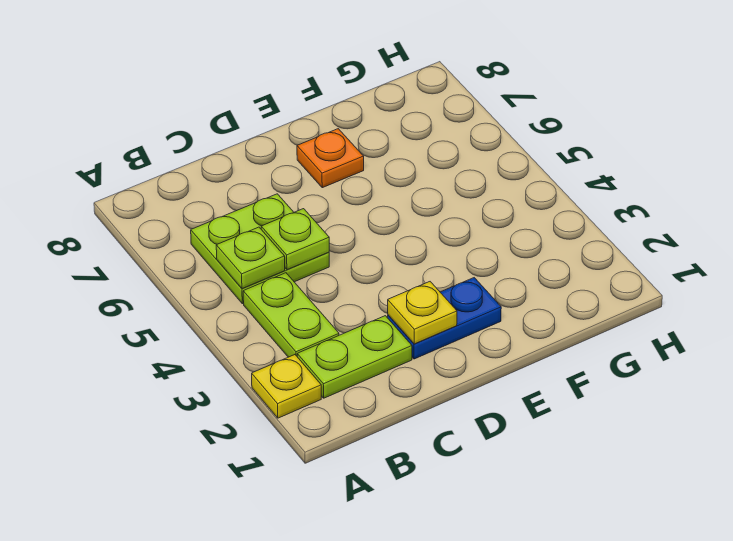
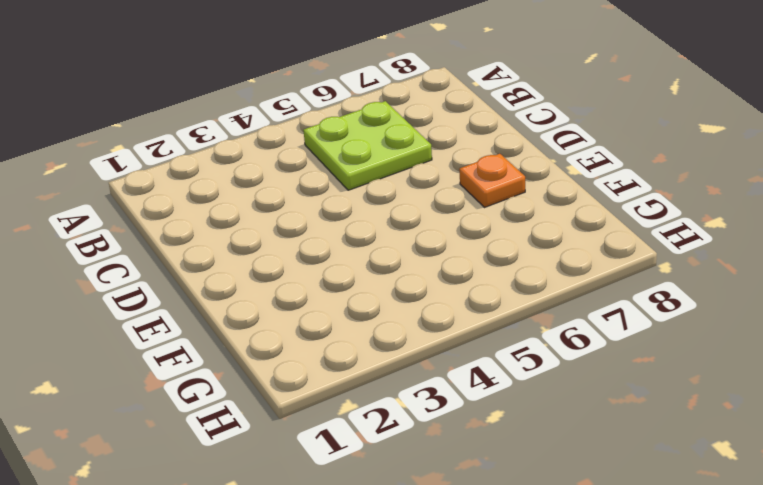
none -> yellow plate A2 level 1
none -> lime plate B2:C2 level 1

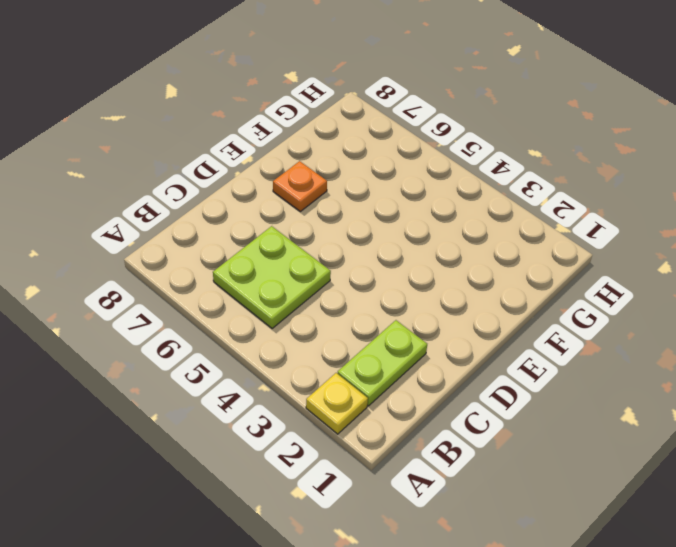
none -> lime plate B3:B4 level 1
none -> blue plate D2:E2 level 1

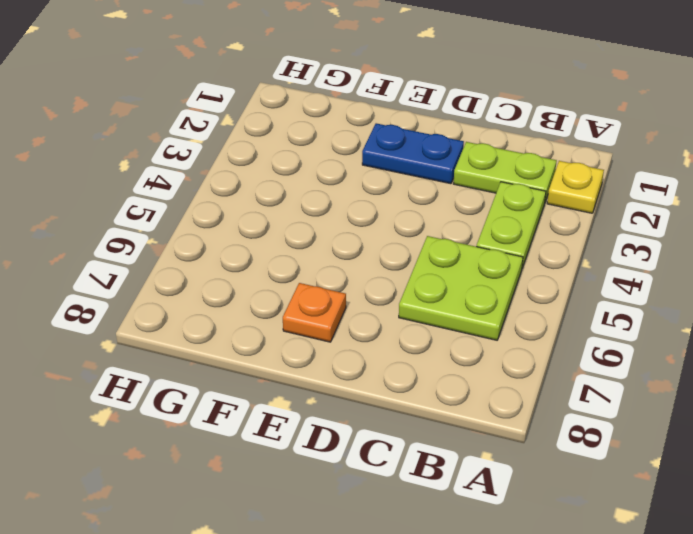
none -> lime plate B5 level 2
none -> lime plate C5 level 2

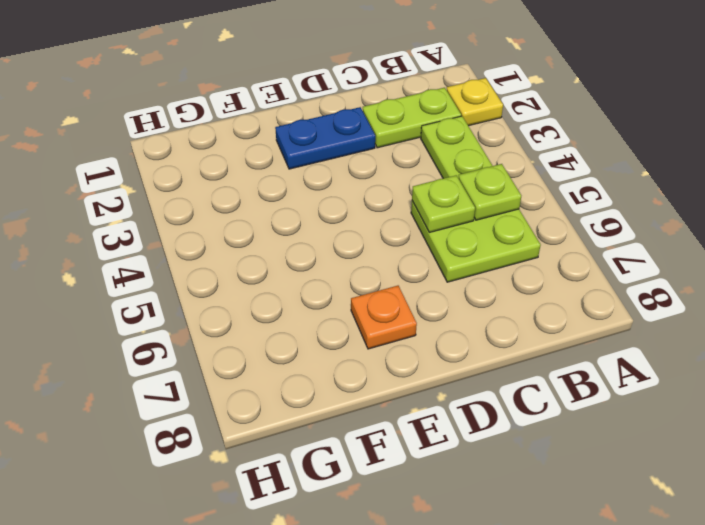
none -> yellow plate D2 level 2

